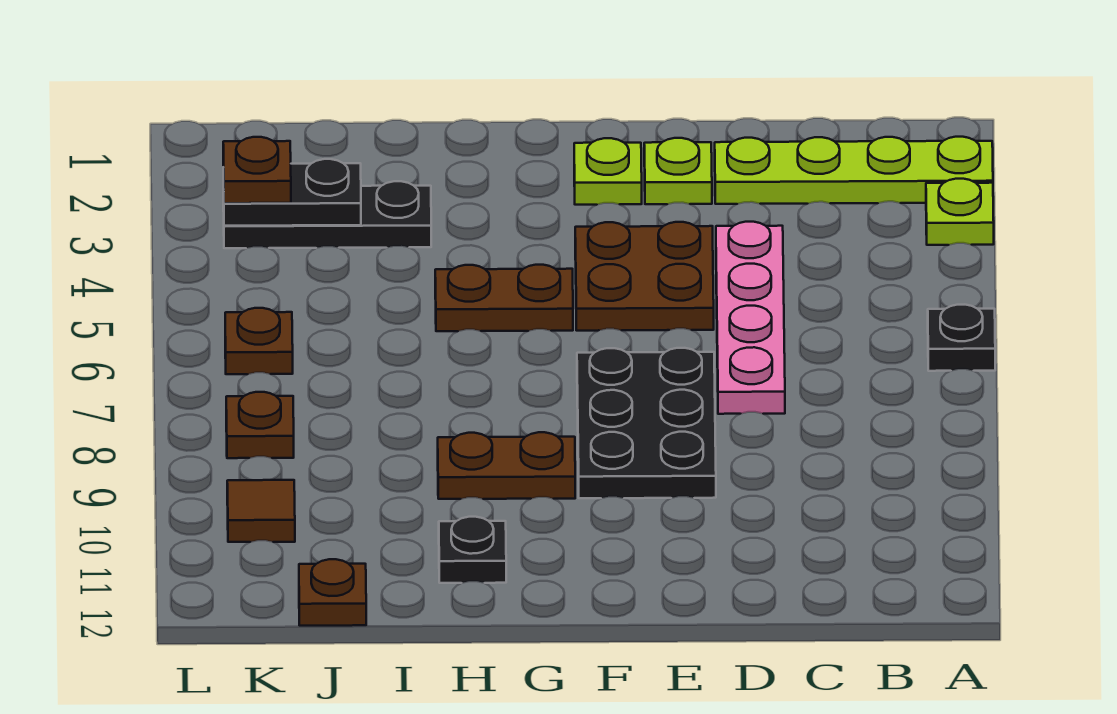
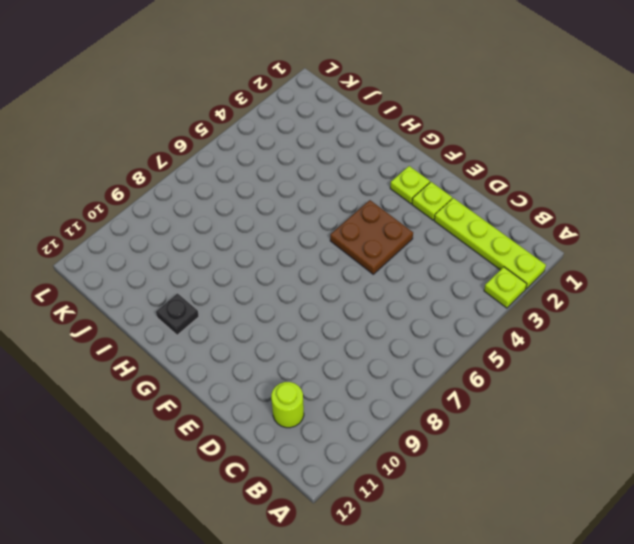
lime round brick C11 level 1 -> none
none -> black plate A6 level 1
none -> pink plate D4:D7 level 1
none -> black plate E7:F9 level 1

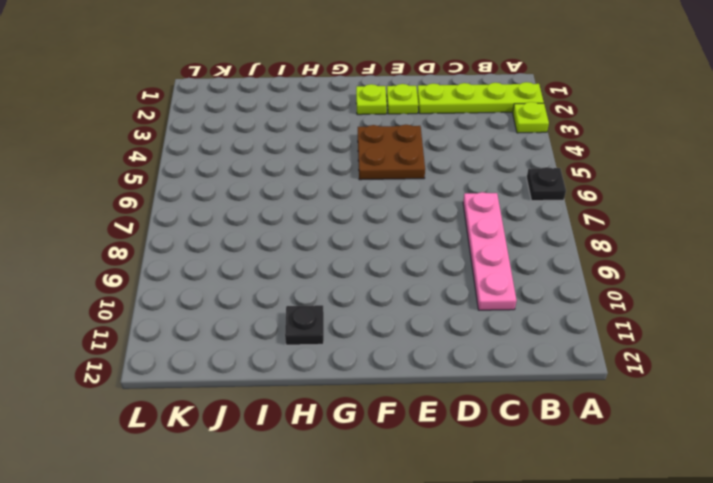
pink plate C7:C10 level 1 -> pink plate D4:D7 level 1
none -> black plate E7:F9 level 1
none -> brown plate G5:H5 level 1
none -> brown plate G9:H9 level 1

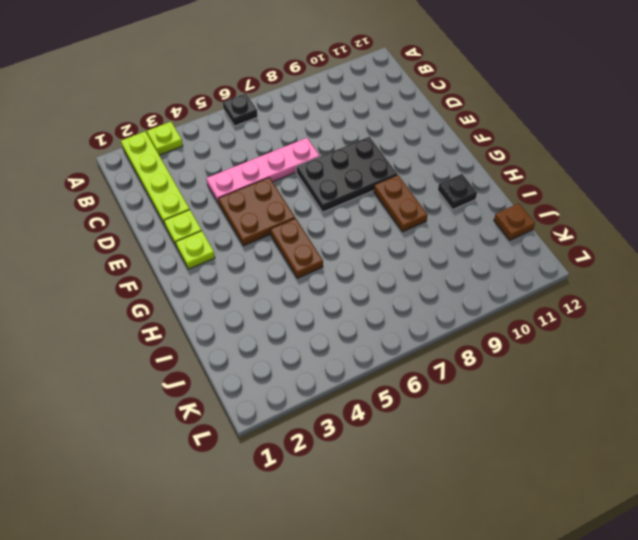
none -> black plate I3:K3 level 1
none -> brown plate K6 level 1
none -> brown plate K8 level 1

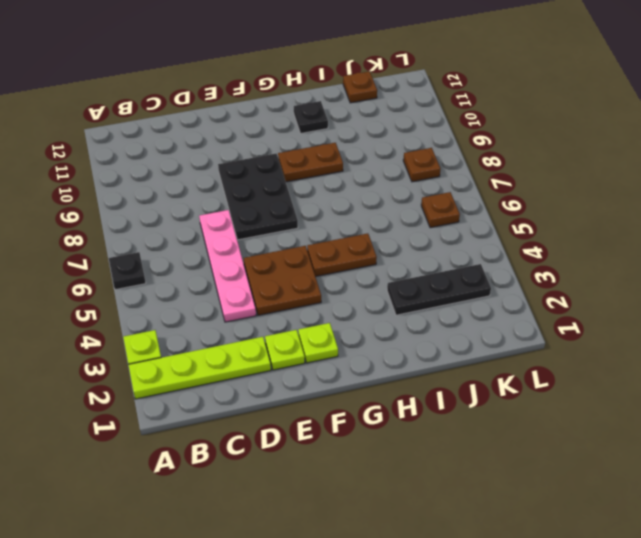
none -> brown tile K10 level 1
none -> black plate J3:K3 level 2
none -> brown plate K3 level 3

